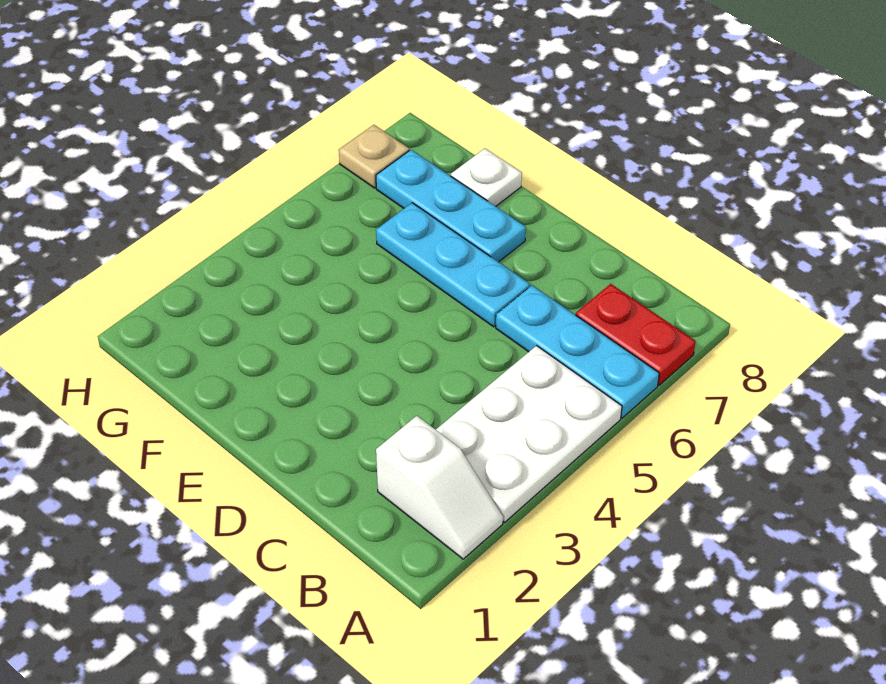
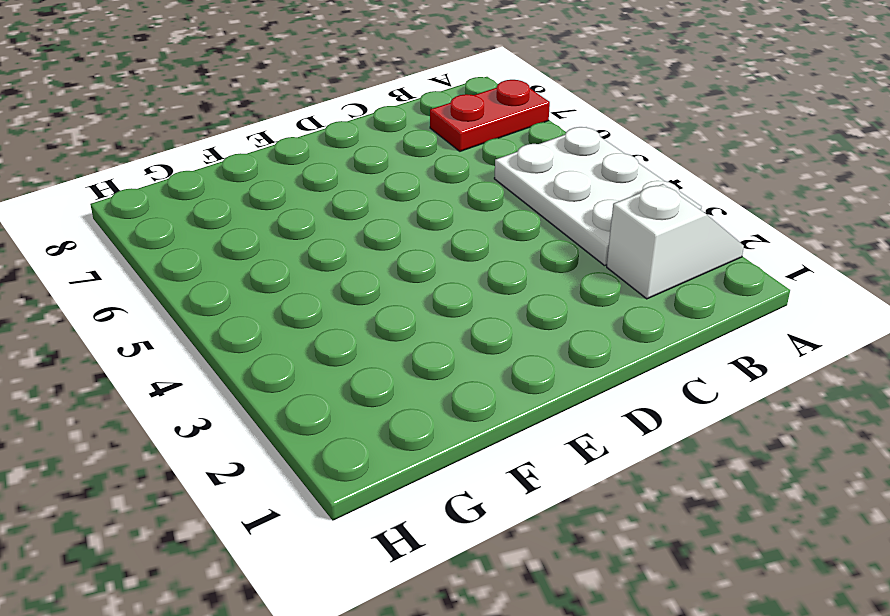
none -> cyan plate A6:C6 level 1
none -> cyan plate D6:F6 level 1

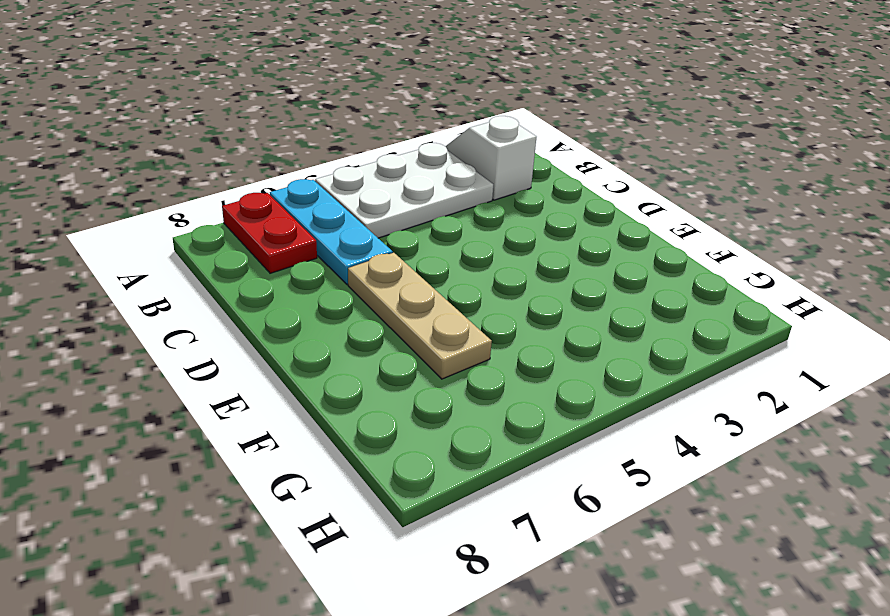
tan plate D6:F6 level 1 -> cyan plate D6:F6 level 1
none -> cyan plate E7:G7 level 1
none -> white plate F8 level 1

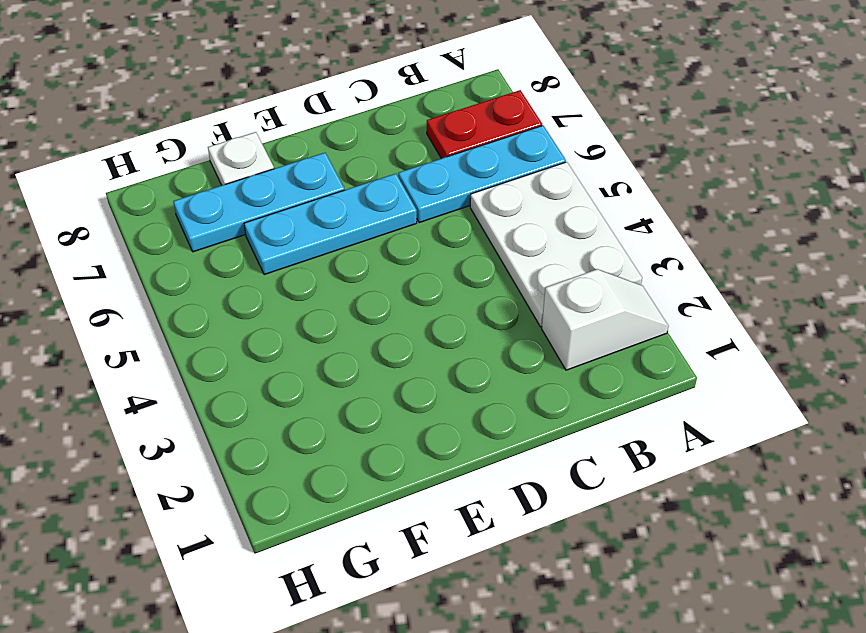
none -> tan plate H7 level 1

